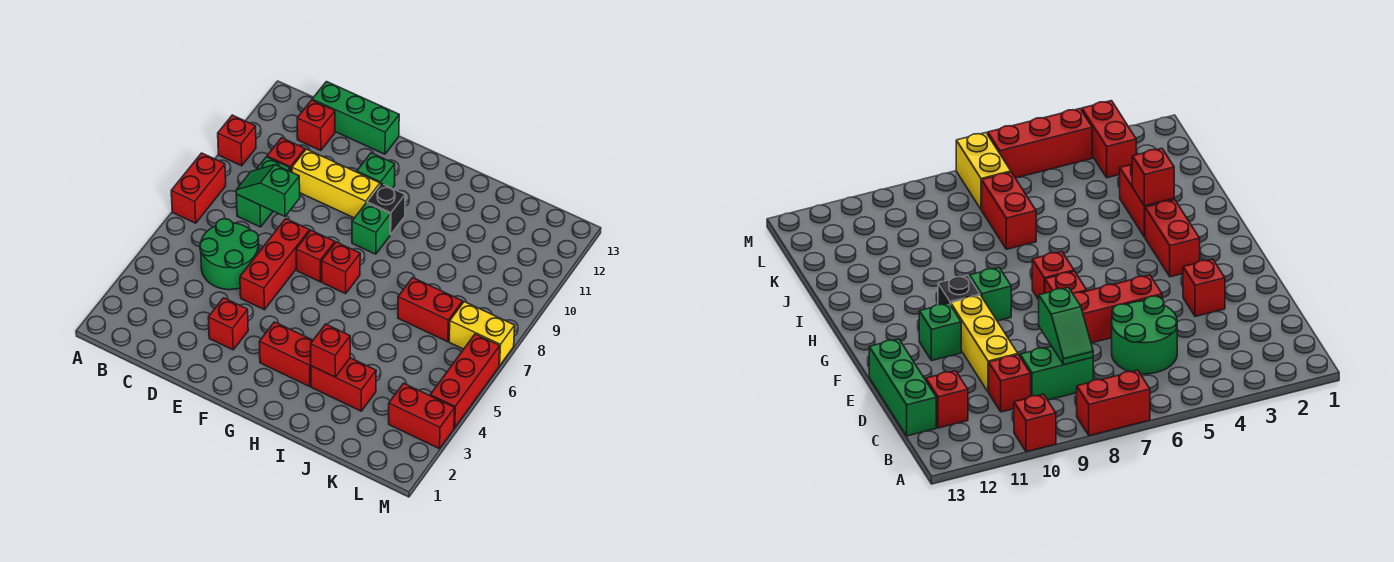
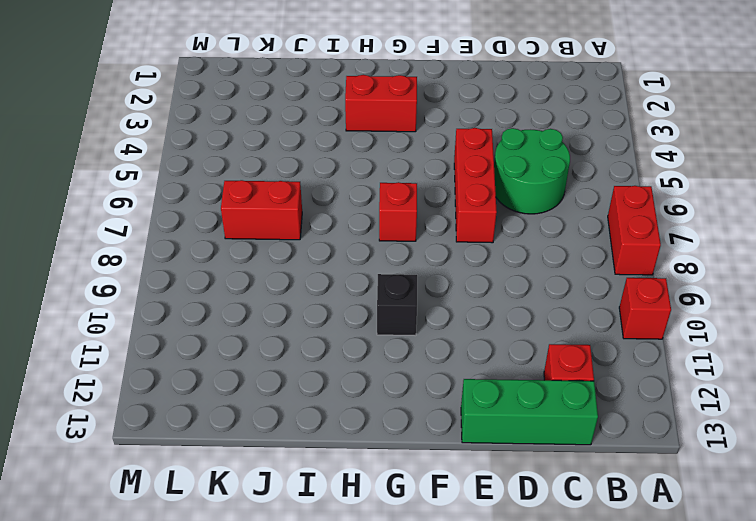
none -> green brick C8:C9 level 1
none -> red brick C10 level 1
none -> yellow brick D10:F10 level 1

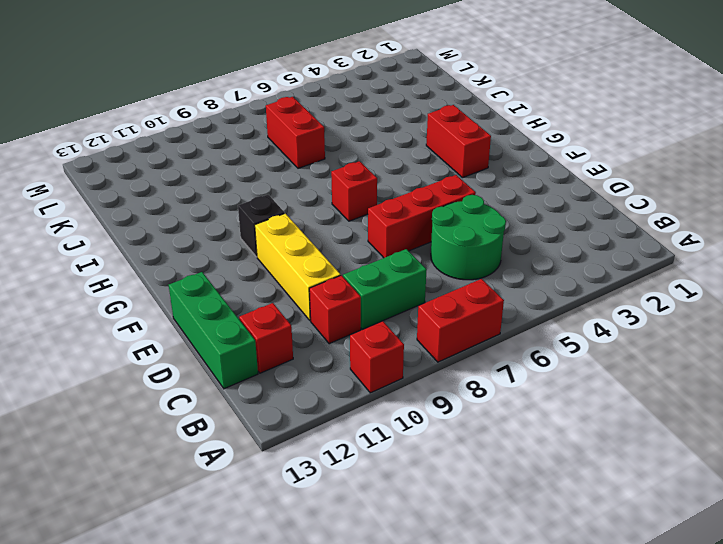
none -> red brick E3 level 1
none -> red brick F7 level 1
none -> green brick F11 level 1

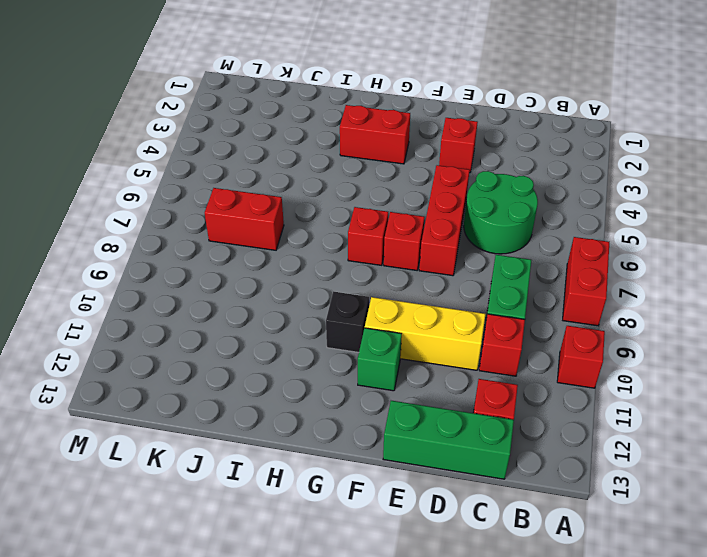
none -> green brick G9 level 1
none -> red brick I3:J3 level 1
none -> red brick L3:M3 level 1

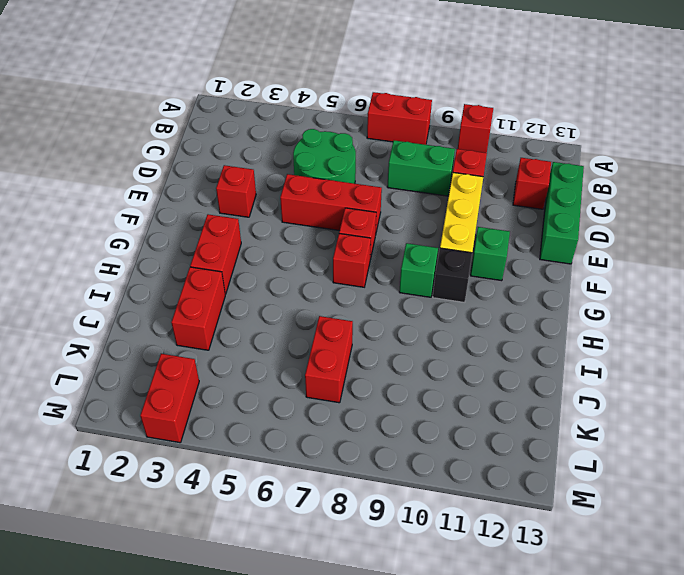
none -> yellow brick L7:M7 level 1
none -> red brick M4:M6 level 1
none -> green slope C8:D8 level 2 top D

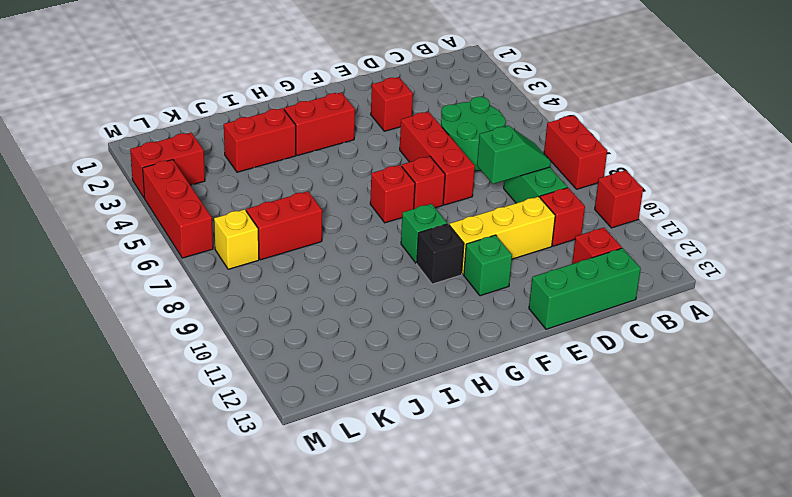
yellow brick L7 level 1 -> yellow brick L7:M7 level 1
none -> red brick I3 level 2

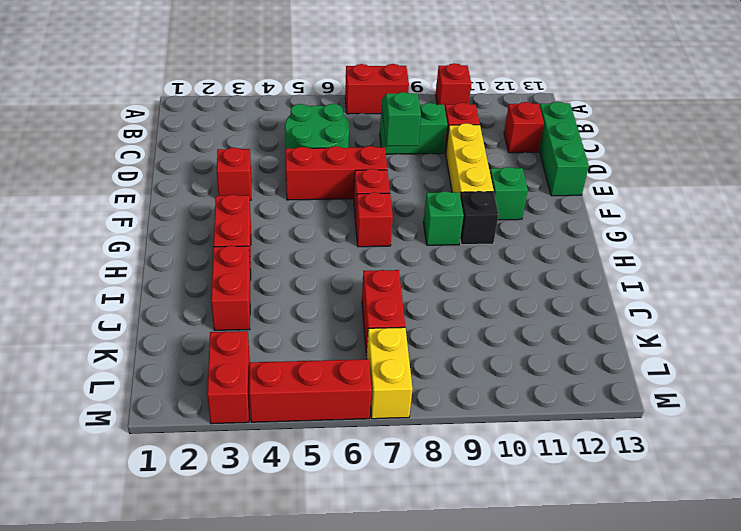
none -> red brick I3 level 2

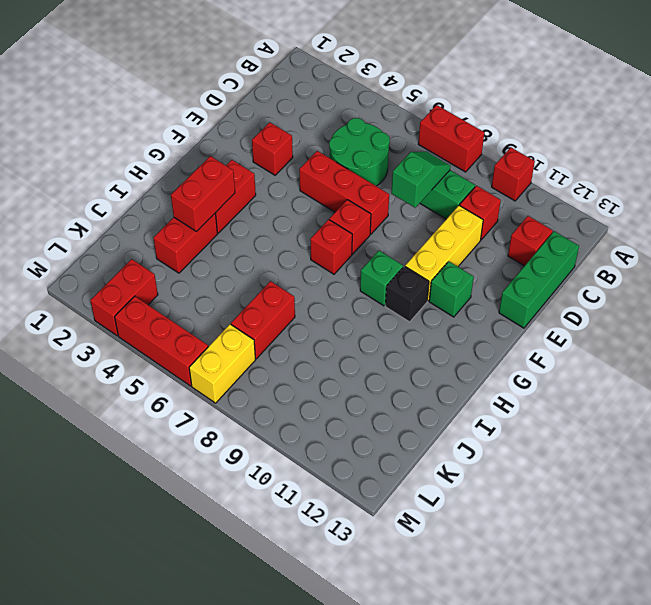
red brick H3:I3 level 2 -> red brick I3 level 2

